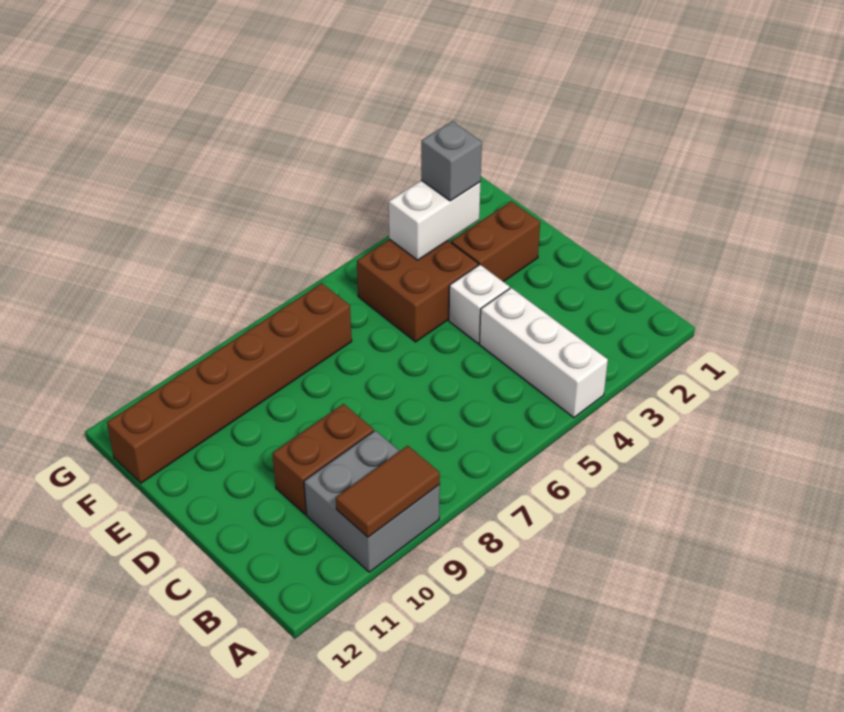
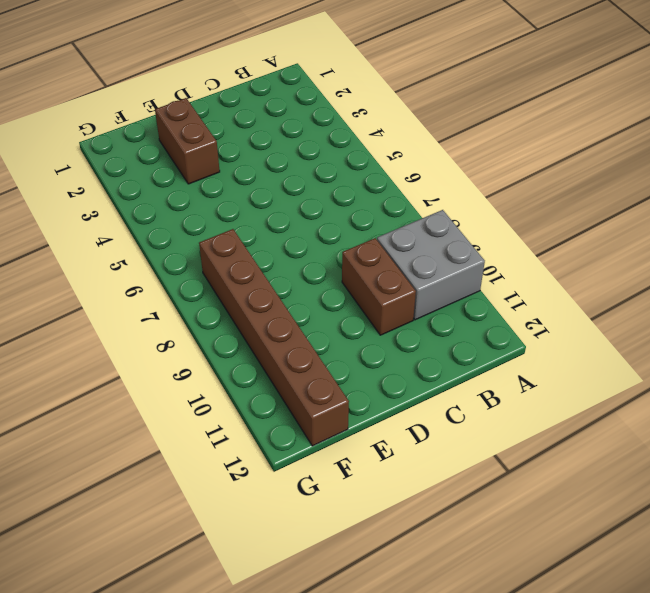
none -> white brick A4:C4 level 1
none -> white brick D4 level 1

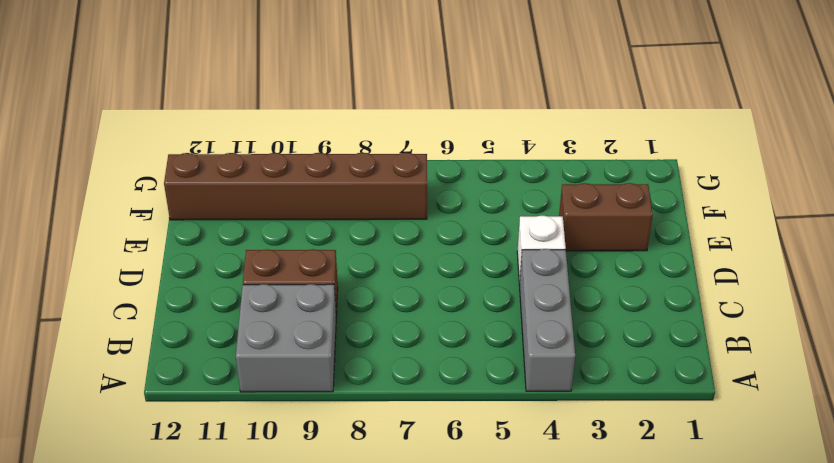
grey brick A4:C4 level 1 -> white brick A4:C4 level 1
none -> brown brick E4:F5 level 1
none -> brown tile A9:A10 level 2

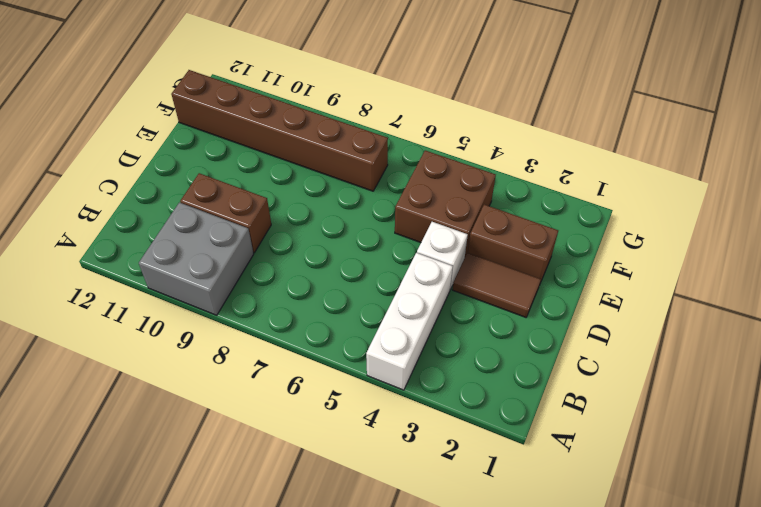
brown tile D2:D3 level 1 -> brown tile A9:A10 level 2
none -> white brick F3:F4 level 2
none -> grey brick F3 level 3

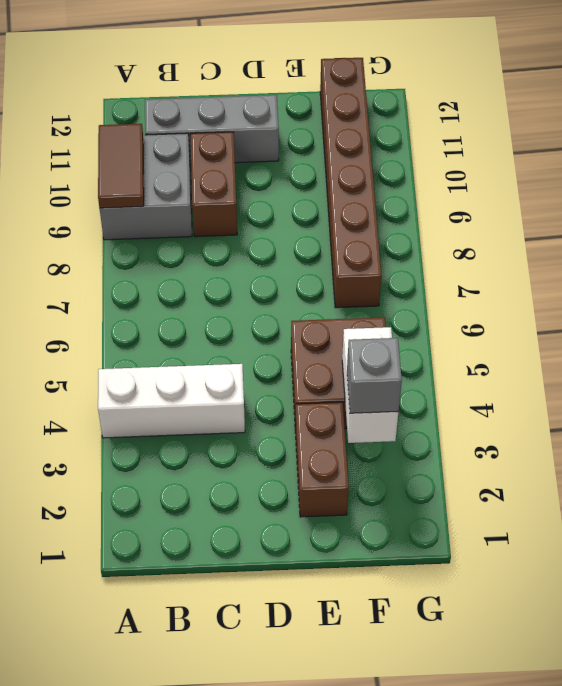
grey brick B11:D11 level 1 -> none
none -> white brick D4 level 1

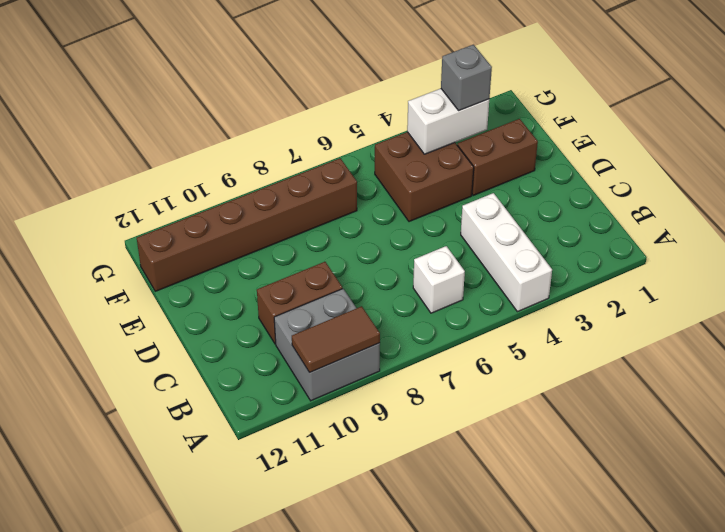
white brick B6 level 1 -> white brick D4 level 1

